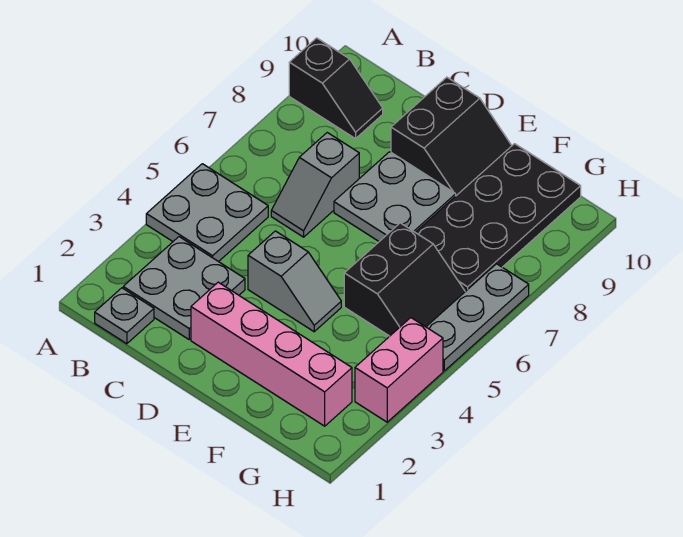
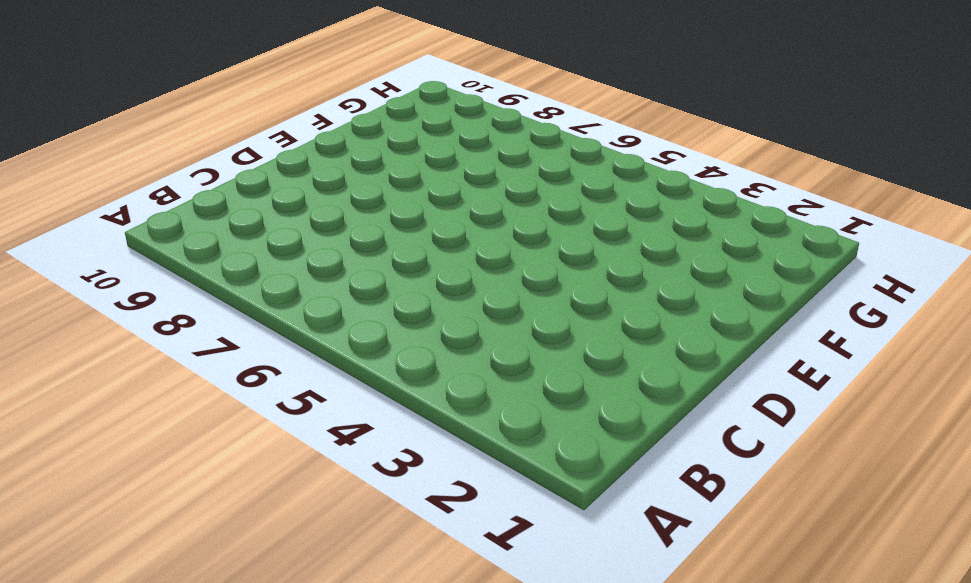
none -> grey plate A4:B5 level 1
none -> black slope A9:B9 level 1 top A
none -> grey plate B1 level 1

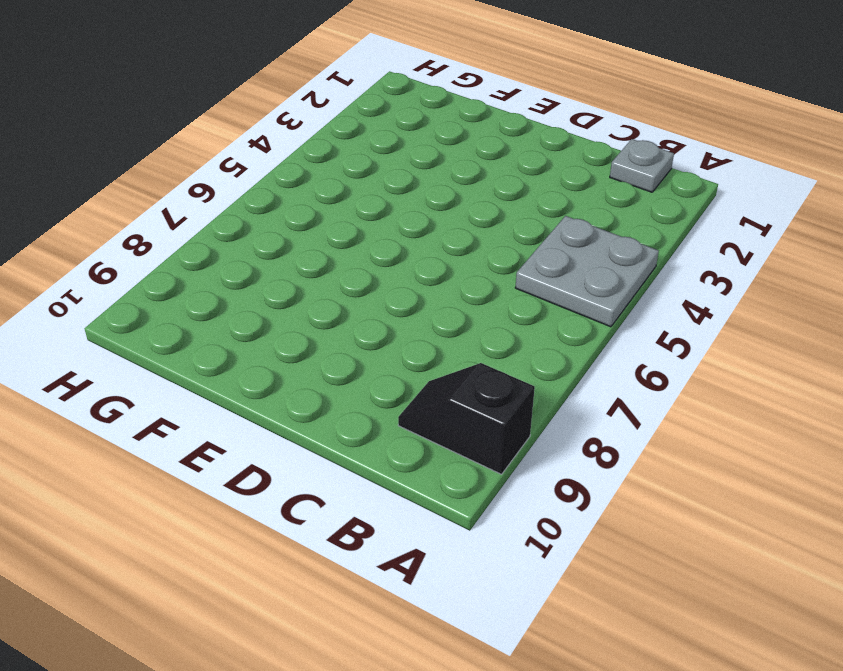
none -> grey plate B2:C3 level 1
none -> grey slope C6:C7 level 1 top 7
none -> pink brick D2:G2 level 1

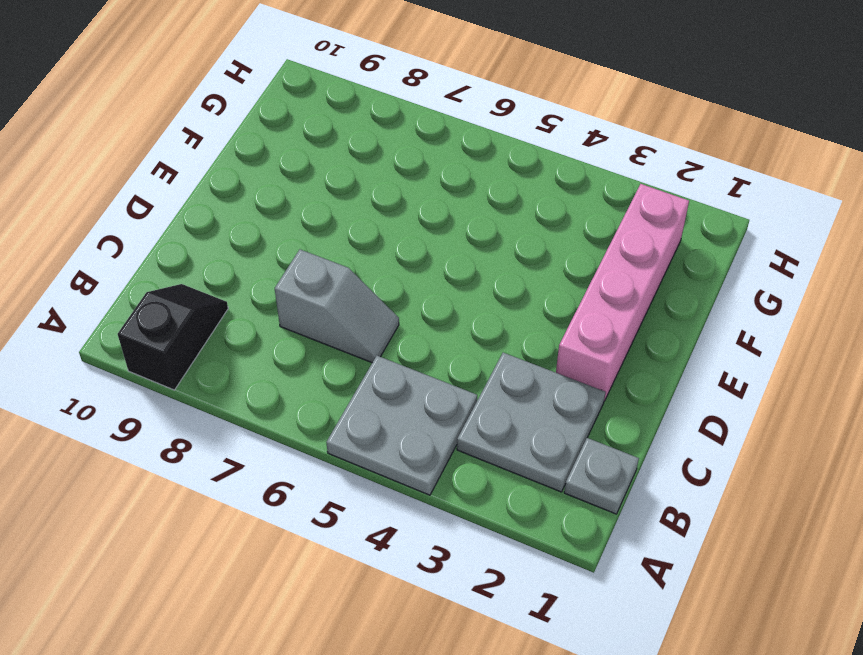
none -> grey slope D4:E4 level 1 top D
none -> grey plate D7:E8 level 1
none -> black slope D9:E10 level 1 top D

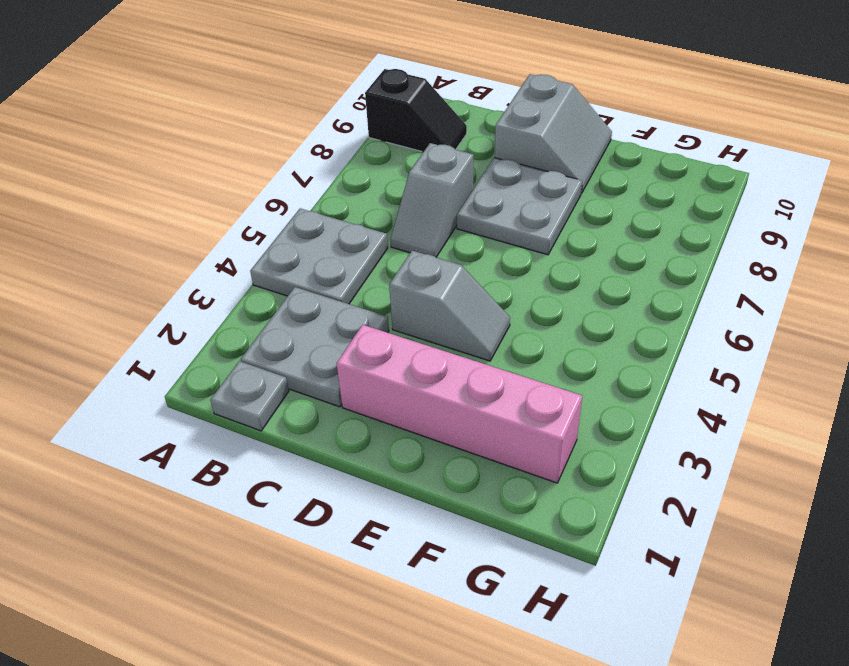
grey slope D9:E10 level 1 top D -> black slope D9:E10 level 1 top D
none -> black slope F5:G6 level 1 top F
none -> black plate F7:G10 level 1
none -> pink brick H3:H4 level 1

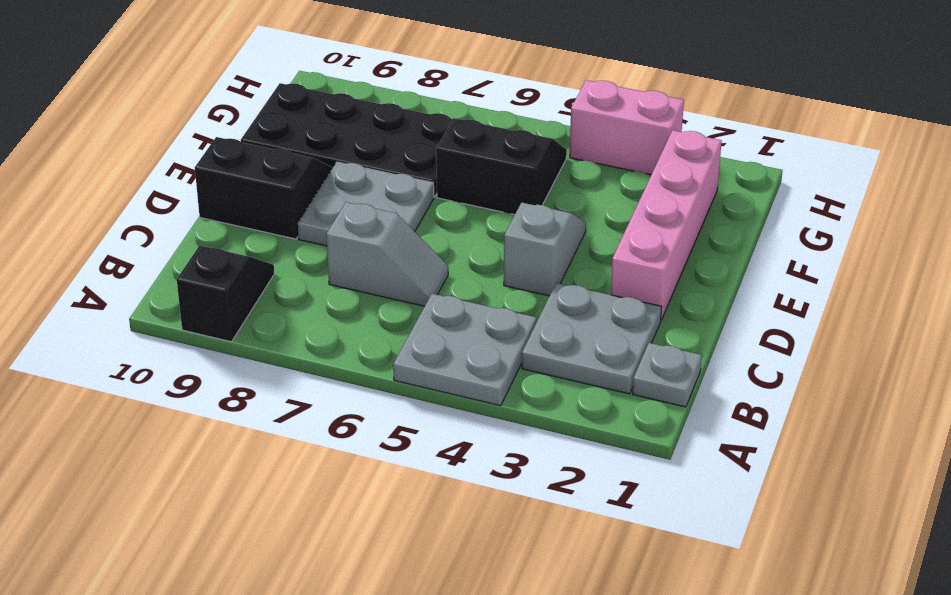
none -> grey plate H5:H7 level 1

